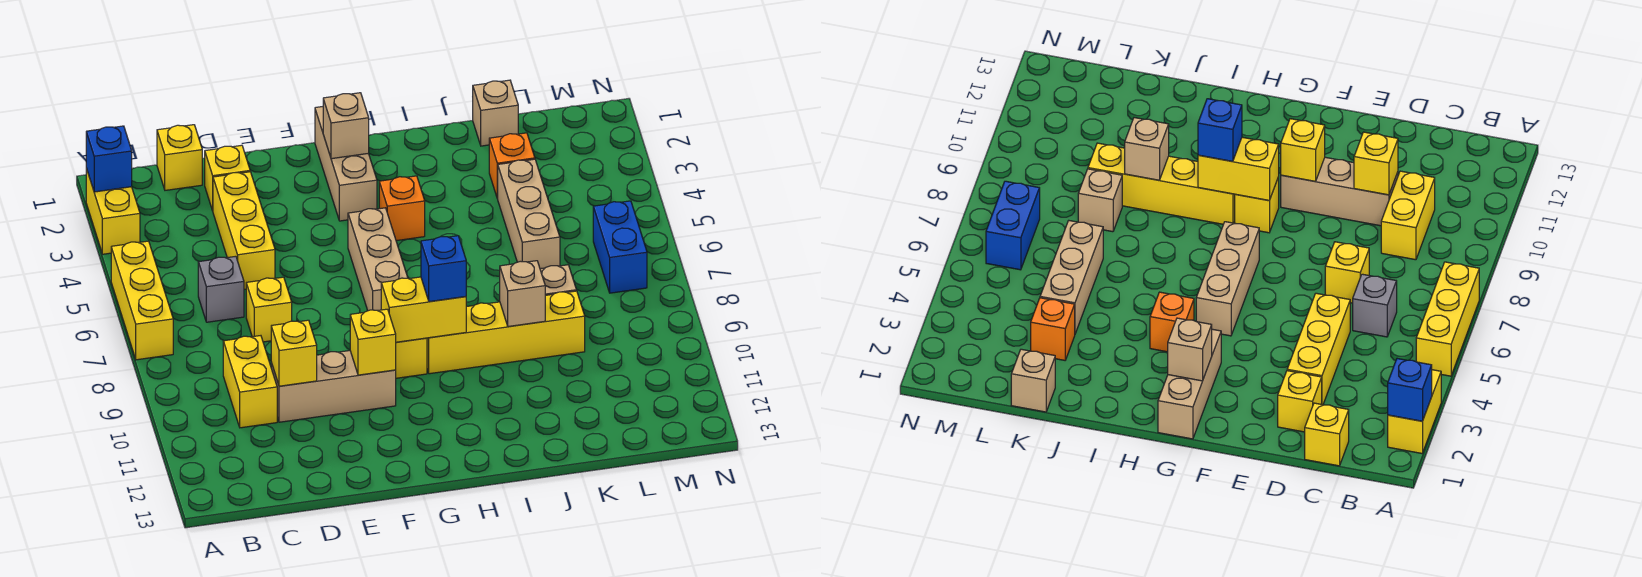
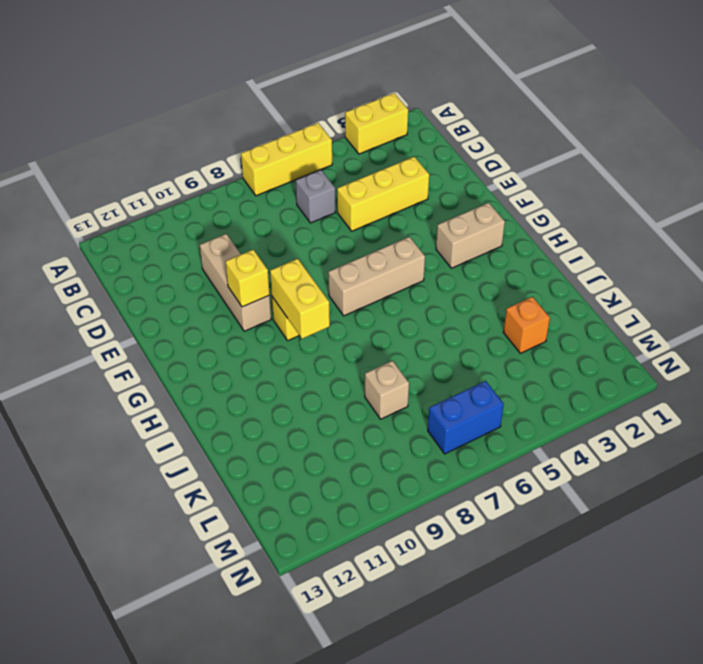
tan brick G2:G3 level 1 -> tan brick G1:G3 level 1
none -> yellow brick C1 level 1
none -> yellow brick C9:C10 level 1
none -> yellow brick D2 level 1

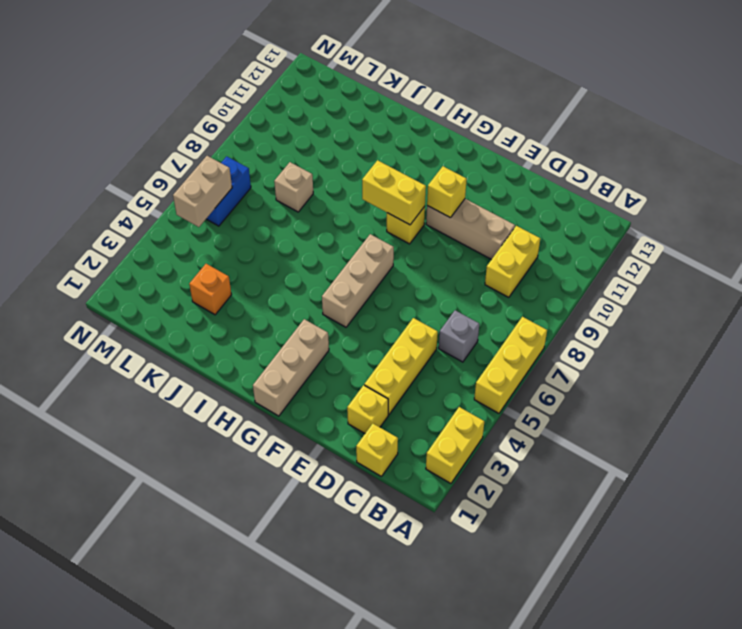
tan brick M5:M6 level 2 -> none
none -> yellow brick D7 level 1
none -> orange brick H4 level 1
none -> yellow brick H9:K9 level 1

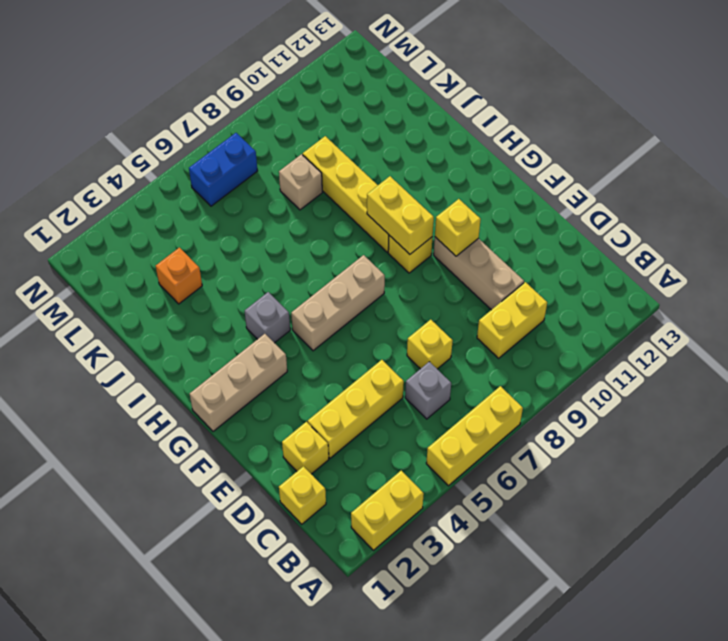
grey brick H4 level 1 -> orange brick H4 level 1
none -> tan brick K1 level 1
none -> tan brick K4:K6 level 1
none -> blue brick A2 level 2

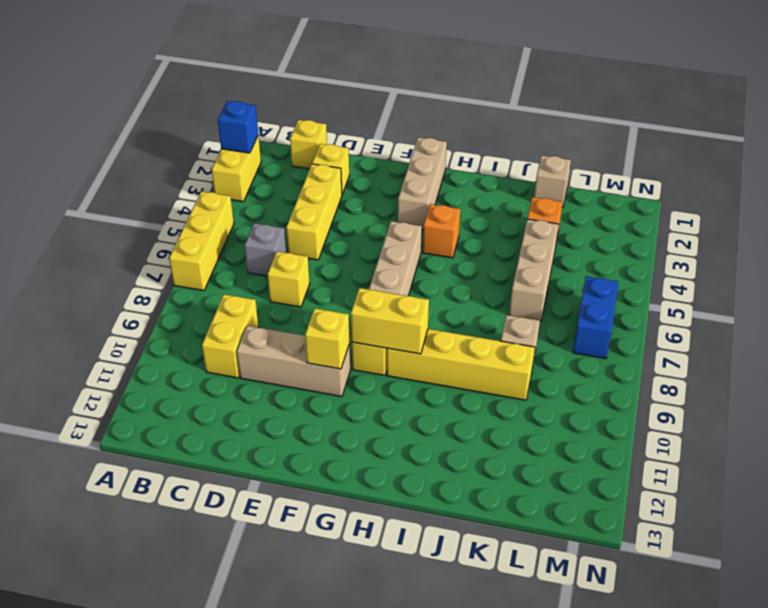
none -> yellow brick D10 level 2
none -> tan brick G2 level 2
none -> tan brick J9 level 2

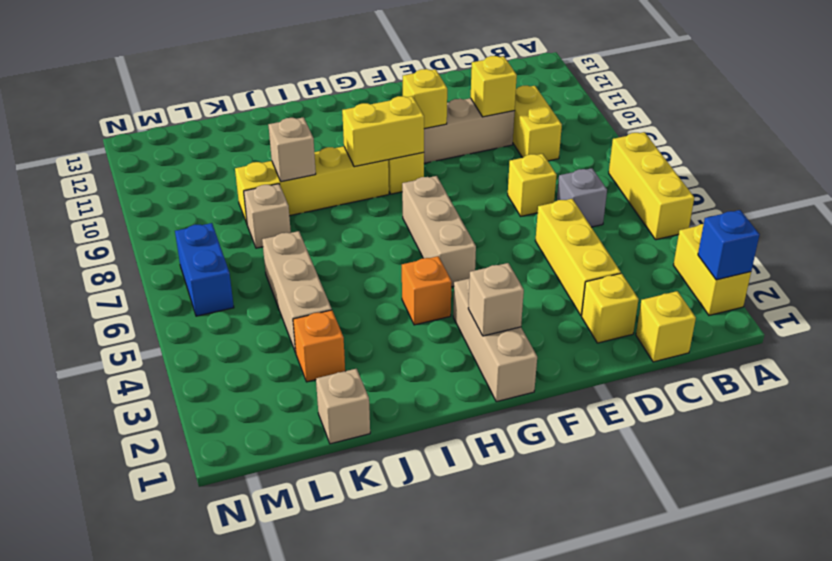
none -> blue brick H9 level 3

